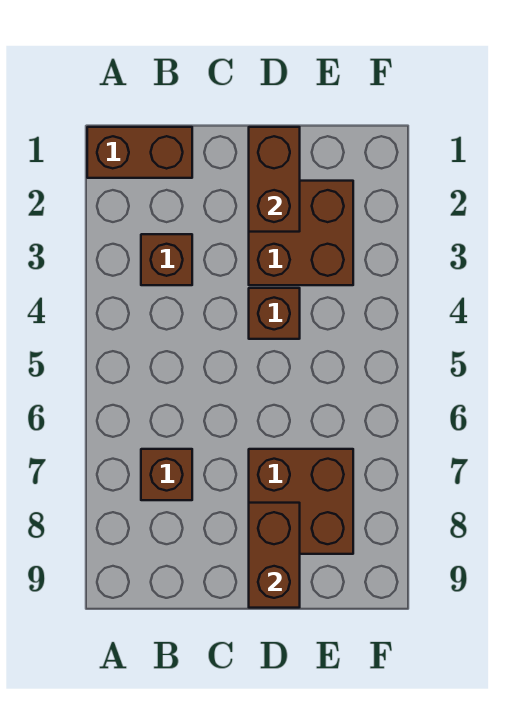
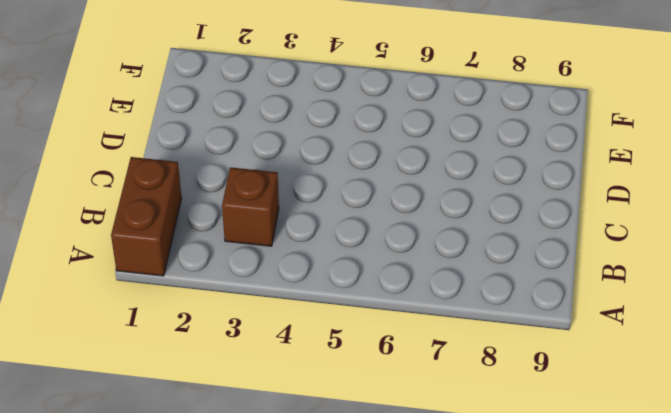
none -> brown brick B7 level 1
none -> brown brick D2:E3 level 1

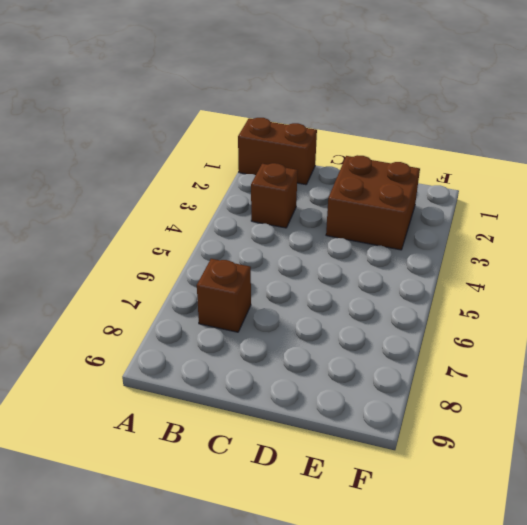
none -> brown brick D4 level 1
none -> brown brick D7:E8 level 1

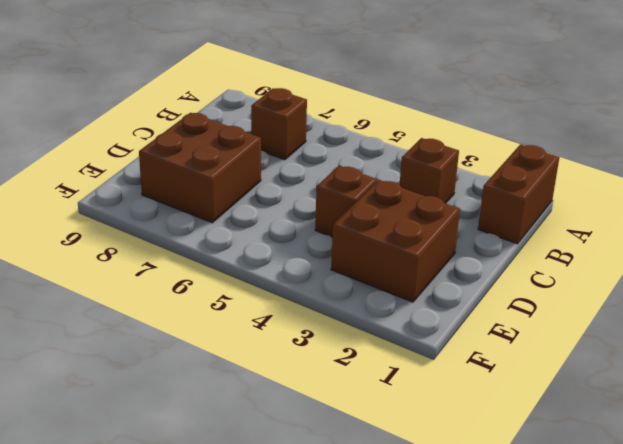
none -> brown brick D1:D2 level 2
none -> brown brick D8:D9 level 2

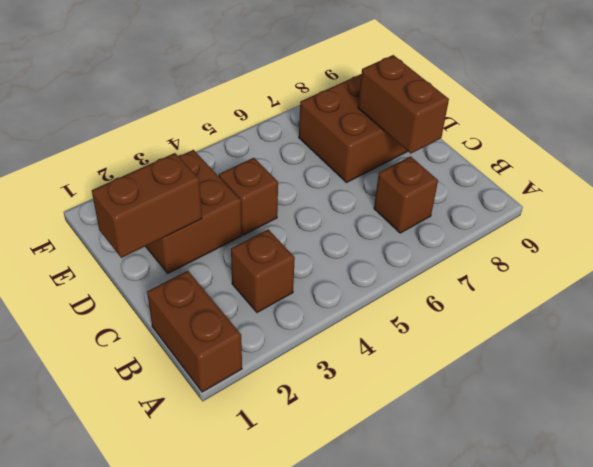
brown brick C8:D8 level 2 -> brown brick D8:D9 level 2

